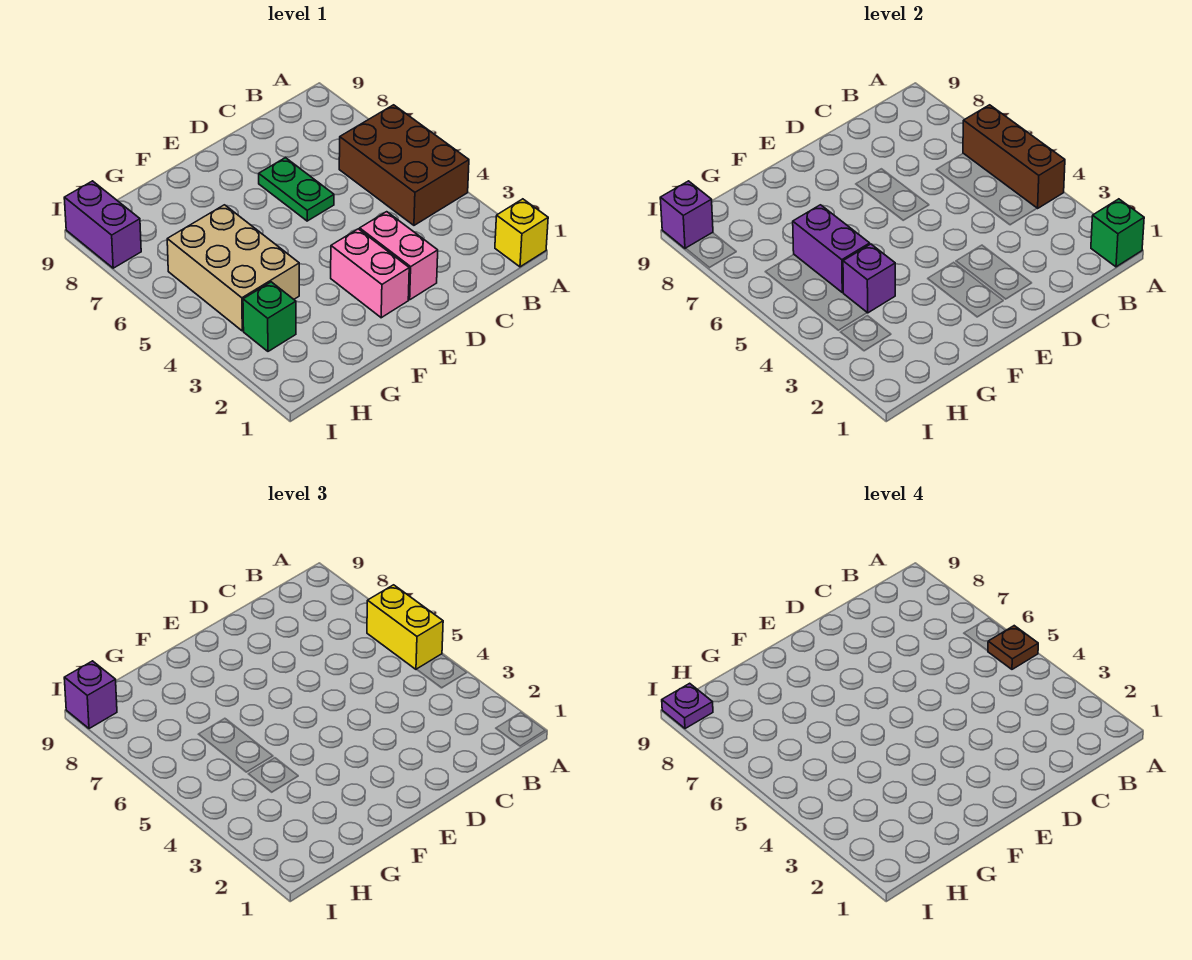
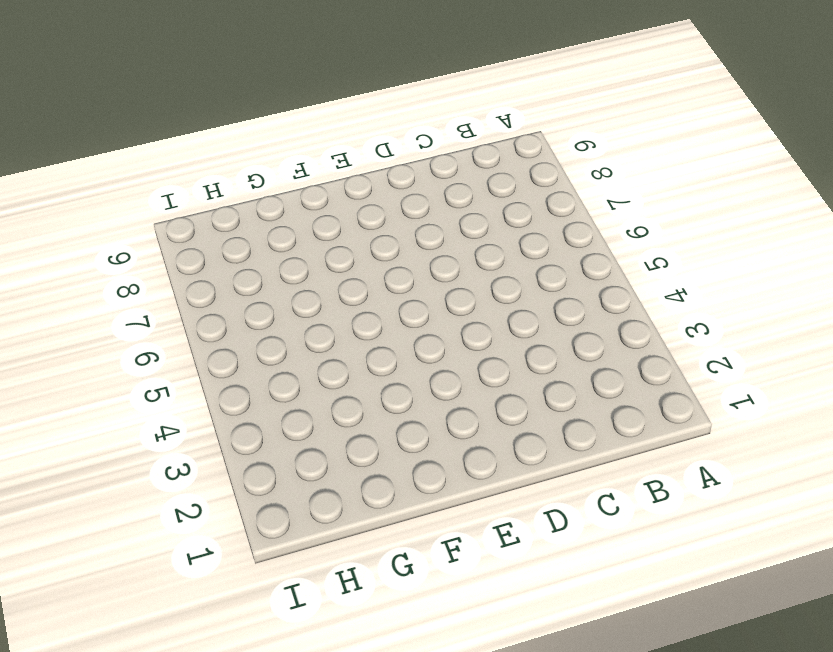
none -> yellow brick A1 level 1
none -> brown brick A4:B6 level 1
none -> pink brick D2:D3 level 1

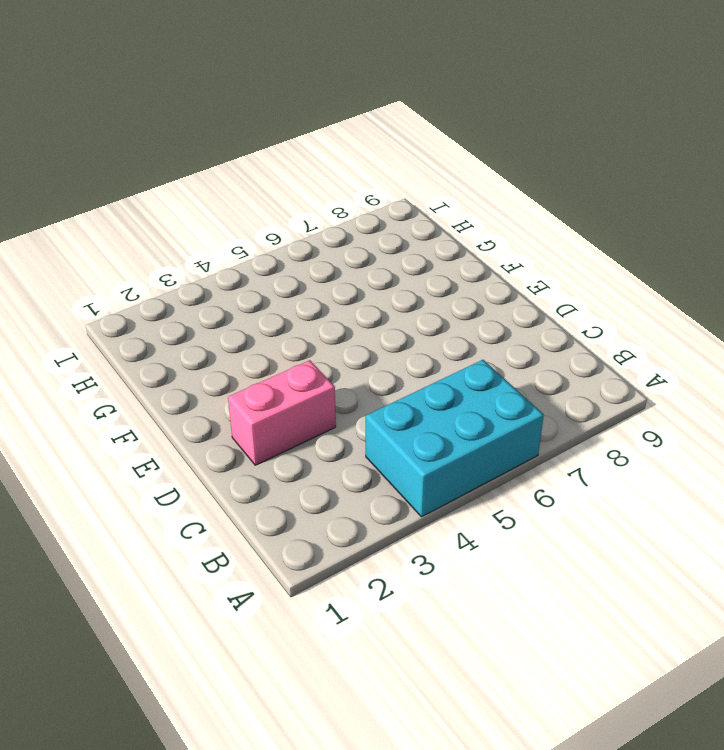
cyan brick A4:B6 level 1 -> brown brick A4:B6 level 1
none -> yellow brick A1 level 1
none -> green plate D6:D7 level 1
none -> pink brick E2:E3 level 1

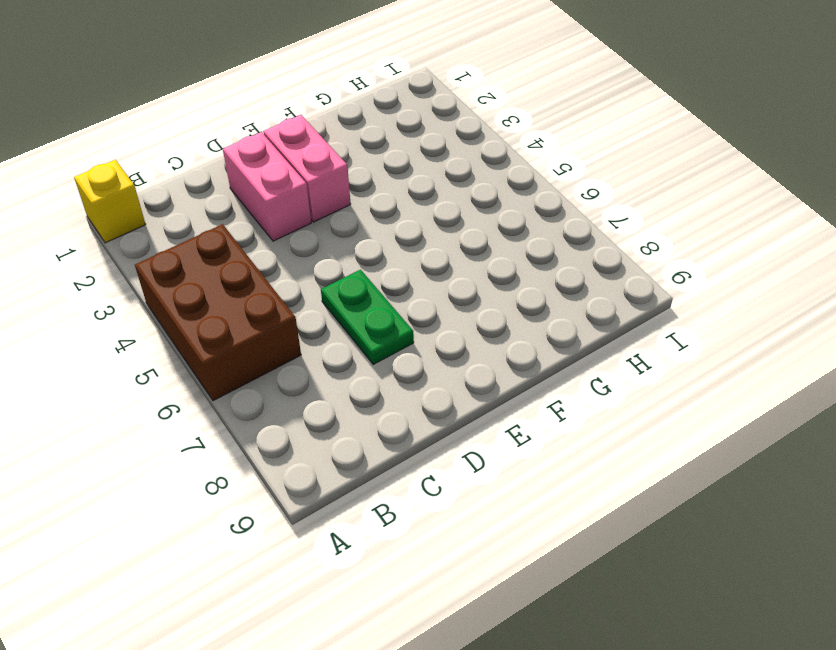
none -> tan brick G4:H6 level 1
none -> green brick H3 level 1
none -> purple brick I8:I9 level 1

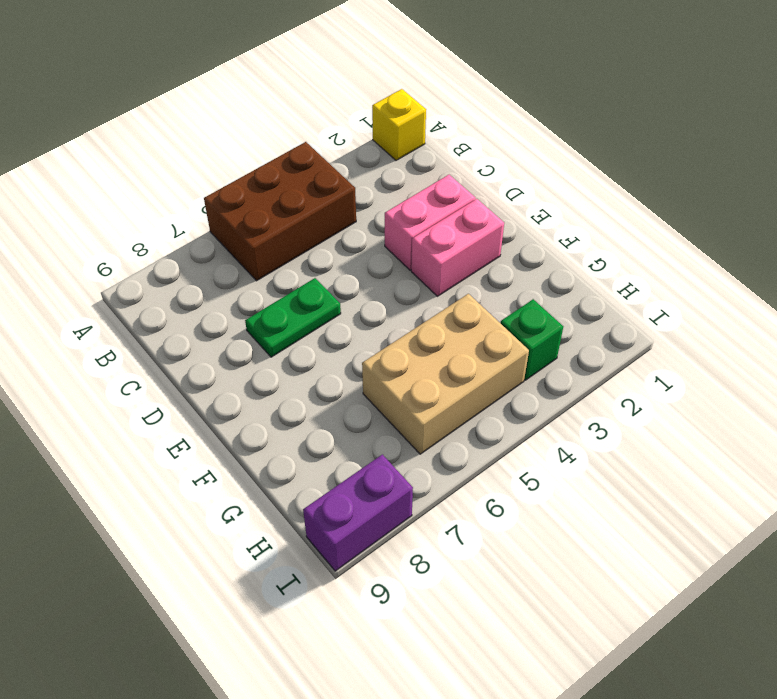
none -> green brick A1 level 2
none -> brown brick A4:A6 level 2
none -> purple brick G4 level 2

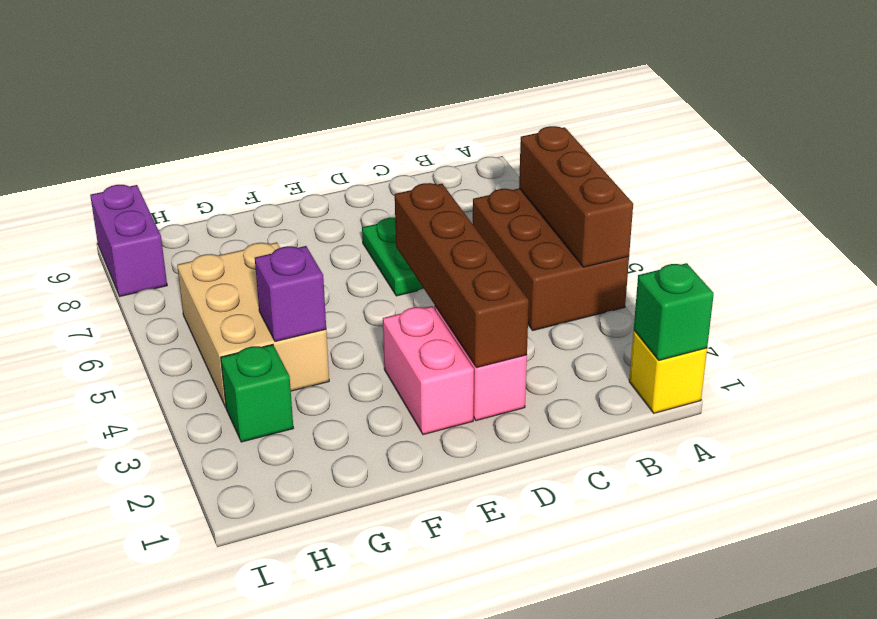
brown brick D2:D5 level 2 -> none
none -> purple brick G5:G6 level 2
none -> purple brick I9 level 2
none -> yellow brick A5:A6 level 3

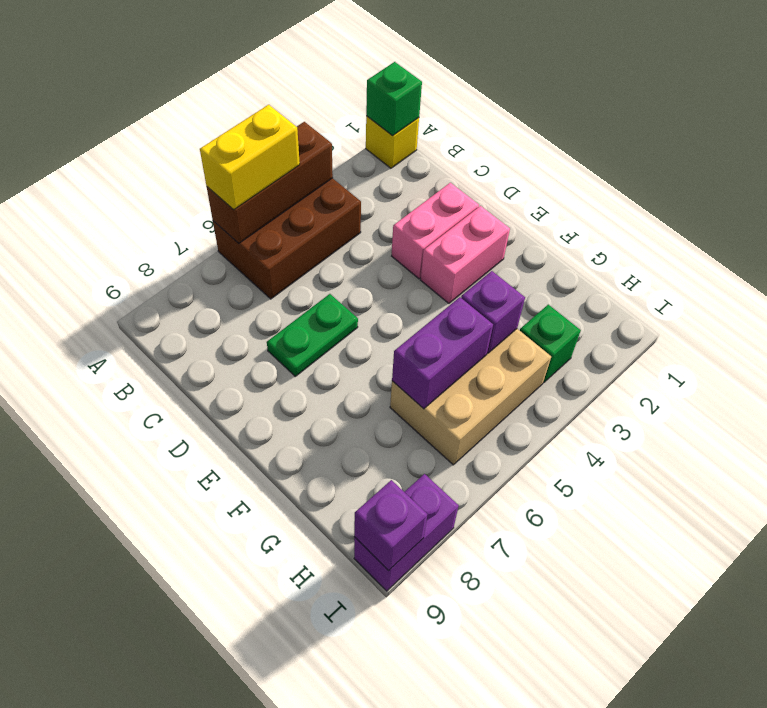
none -> purple brick I9 level 3
none -> brown plate A5 level 4
none -> purple plate I9 level 4

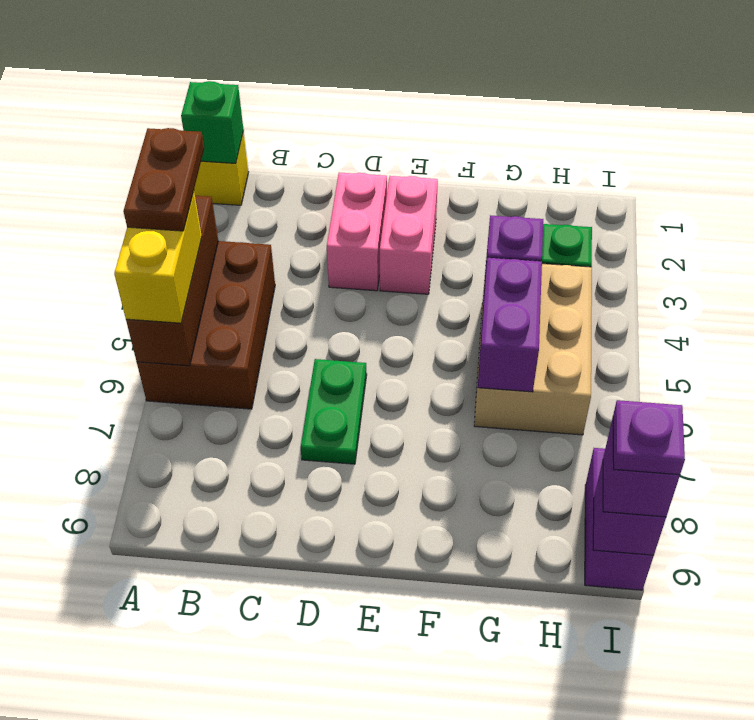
brown plate A4:A5 level 4 -> brown plate A5 level 4

